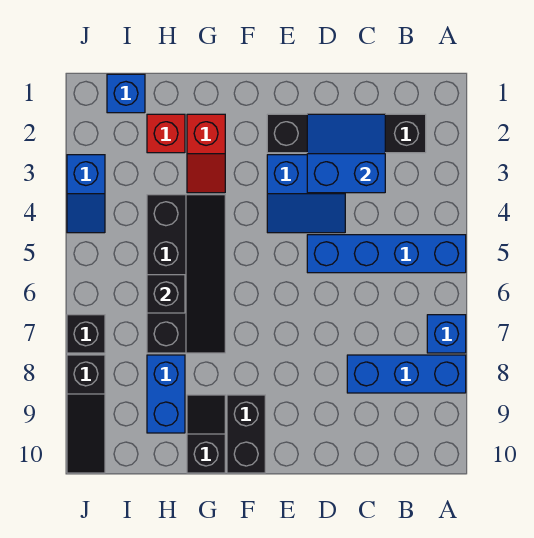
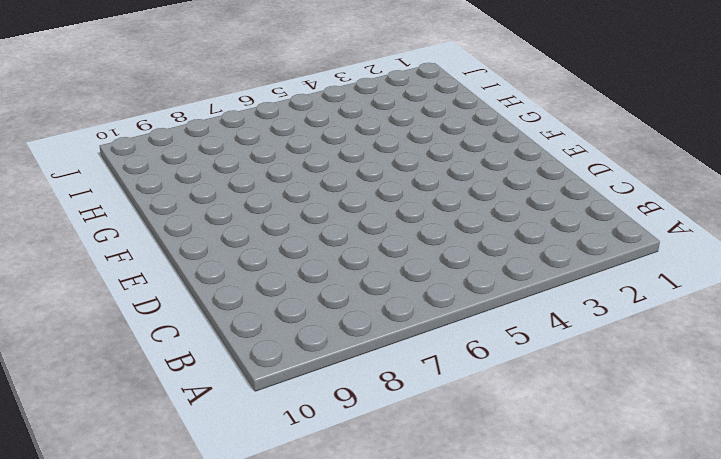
none -> blue brick A5:D5 level 1
none -> blue brick A7 level 1
none -> blue brick A8:C8 level 1

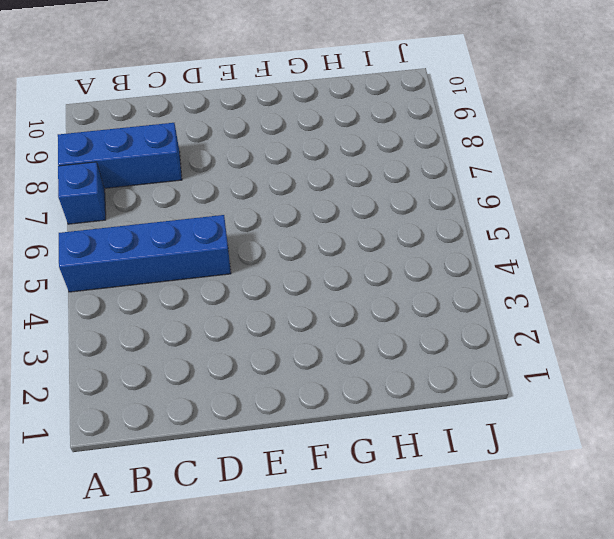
none -> black brick B2:E2 level 1
none -> blue slope D3:E4 level 1 top 3
none -> black brick F9:F10 level 1

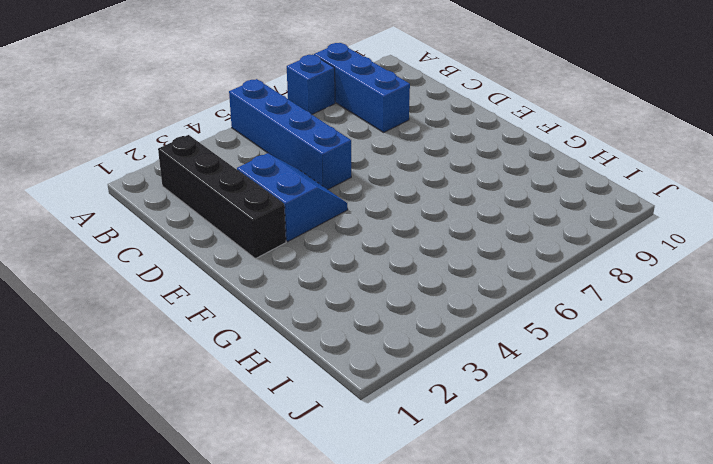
none -> black brick F9:F10 level 1
none -> red slope G2:G3 level 1 top 2
none -> black slope G4:H7 level 1 top H

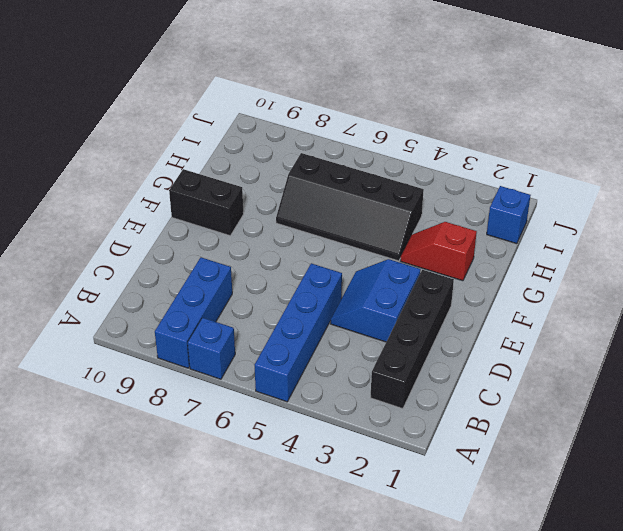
none -> black slope G9:G10 level 1 top 10
none -> red brick H2 level 1
none -> blue brick H8:H9 level 1

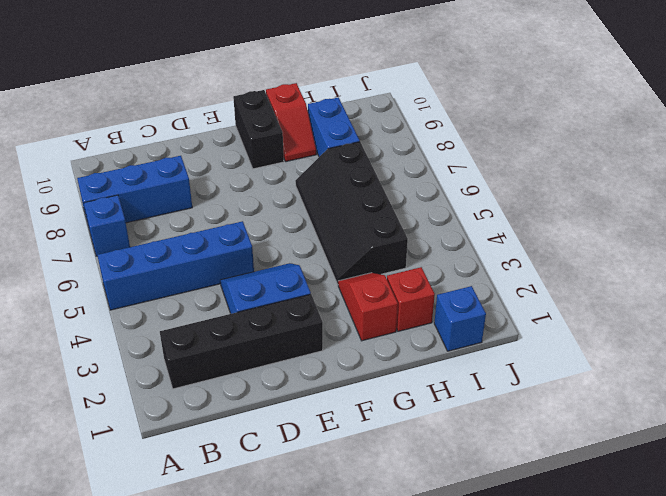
red slope G9:G10 level 1 top 10 -> black slope G9:G10 level 1 top 10
none -> blue slope J3:J4 level 1 top 3
none -> black brick J7 level 1
none -> black slope J8:J10 level 1 top 8

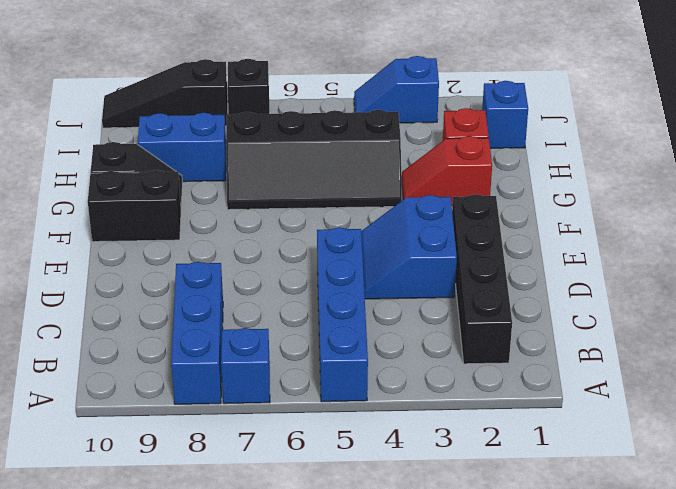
none -> blue slope C2:D3 level 2 top 3
none -> black brick H6 level 2

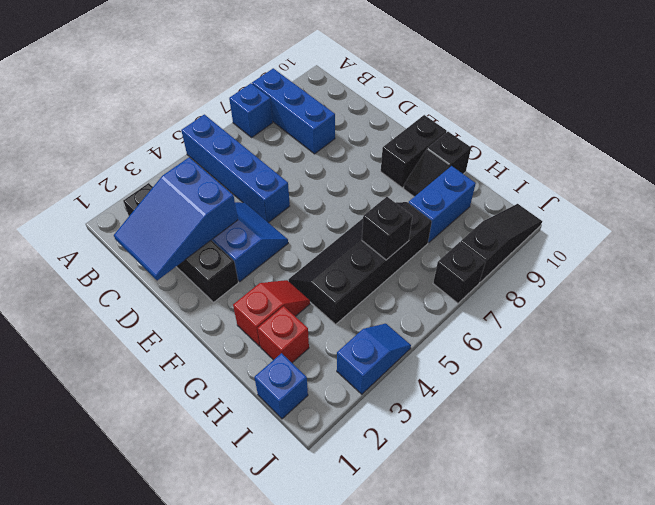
blue slope C1:D3 level 2 top 3 -> blue slope C2:D3 level 2 top 3

